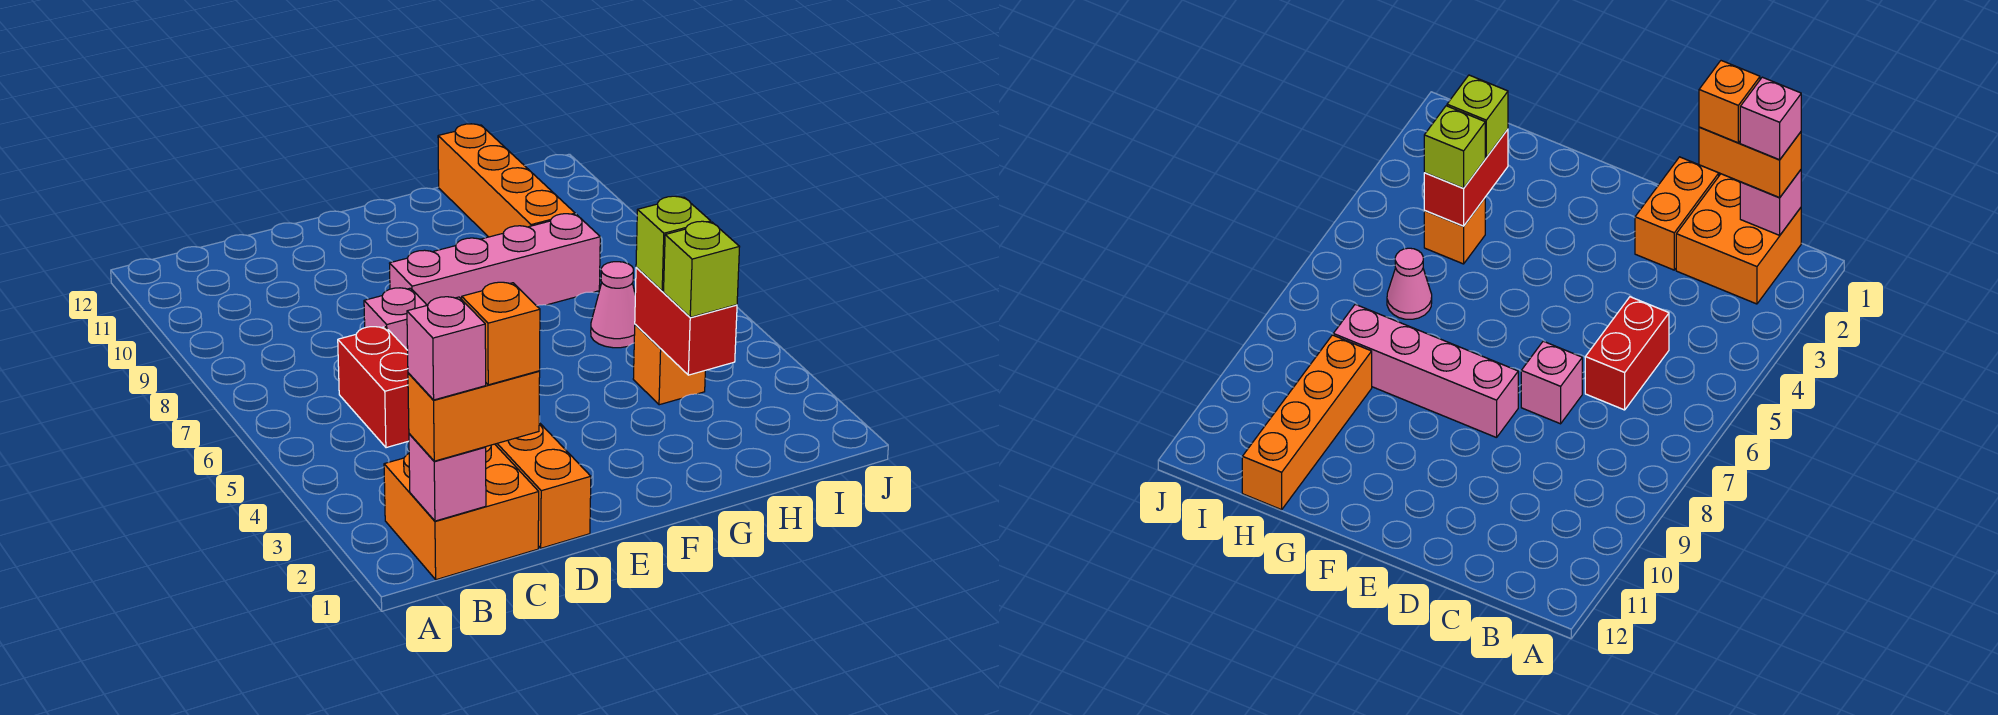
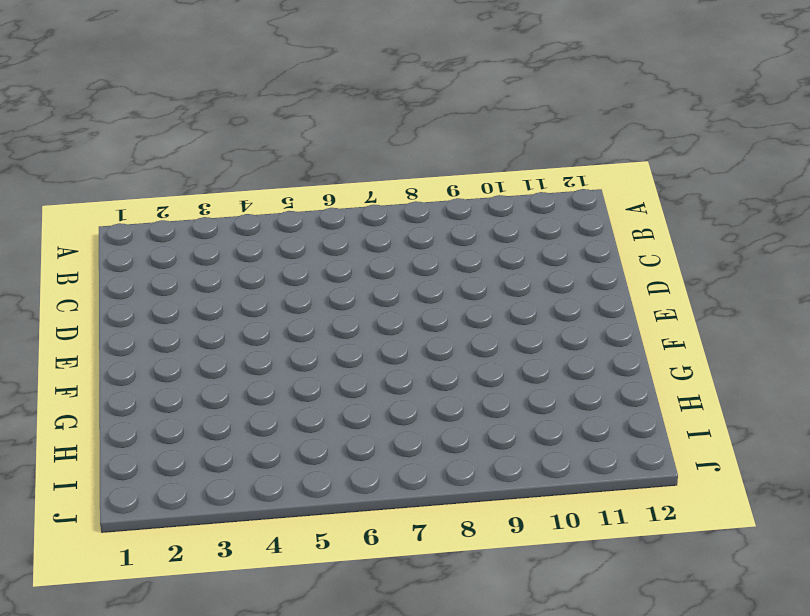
none -> orange brick B1:C2 level 1
none -> red brick C5:C6 level 1
none -> orange brick D1:D2 level 1

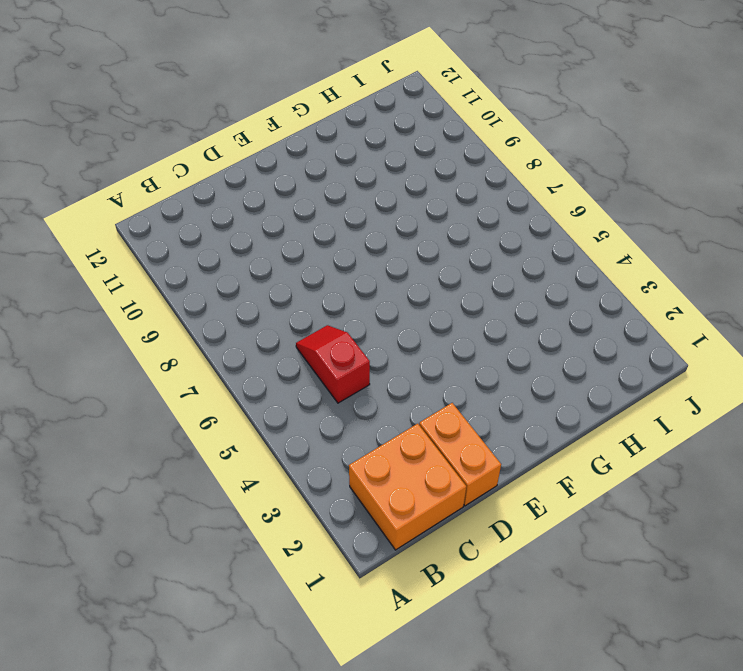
red slope C5:C6 level 1 top 5 -> red brick C5:C6 level 1
none -> pink brick D7 level 1
none -> pink brick E8:H8 level 1
none -> orange brick H4 level 1

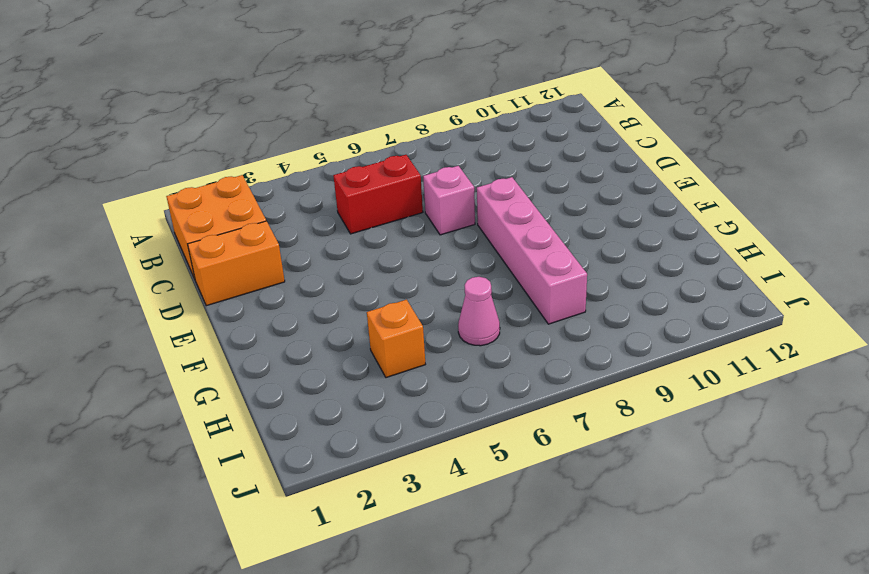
none -> orange brick H9:H12 level 1
none -> pink brick B1 level 2
none -> red brick H3:H4 level 2

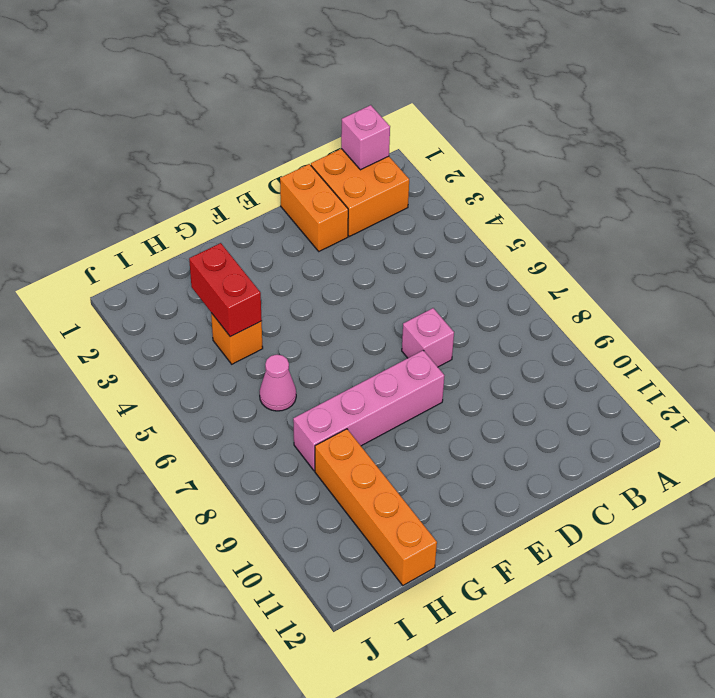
none -> red brick C5:C6 level 1
none -> orange brick B1:C1 level 3
none -> lime brick H3 level 3

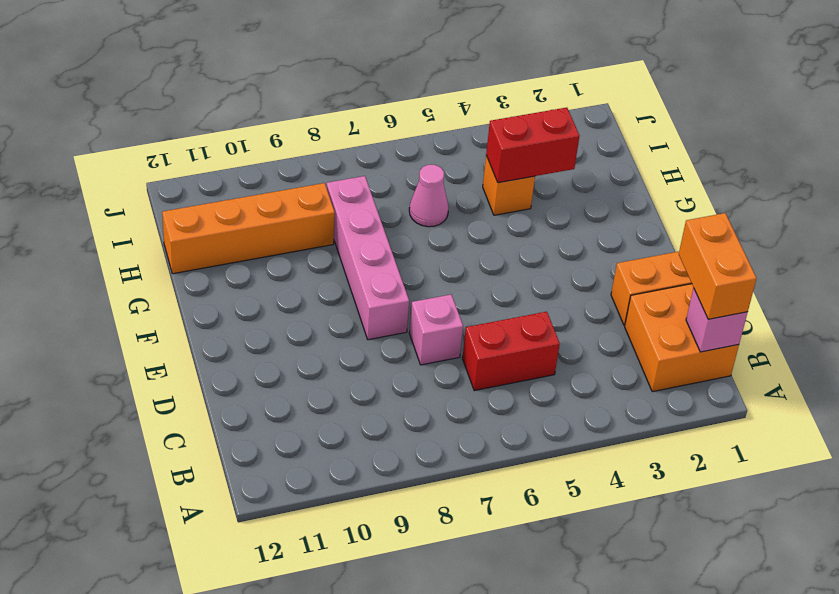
none -> lime brick H3 level 3
none -> lime brick H4 level 3
none -> pink brick B1 level 4

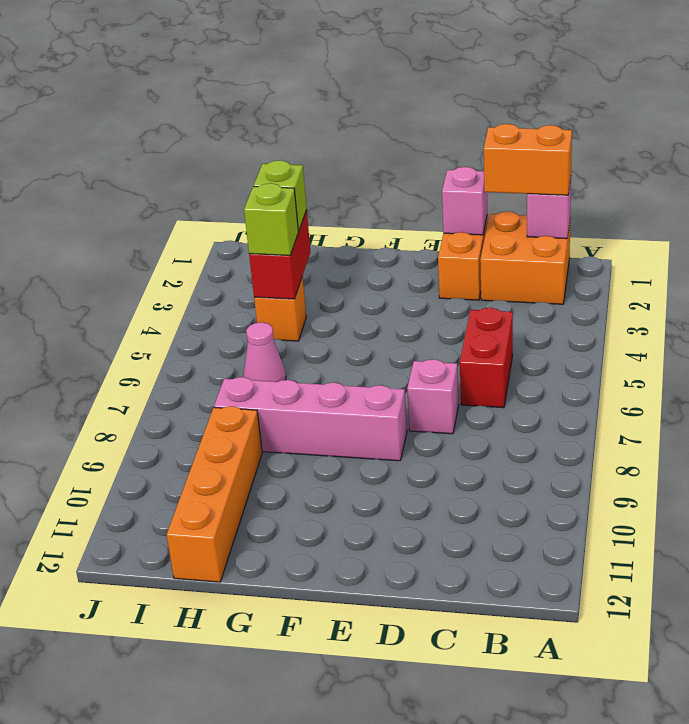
pink brick D1 level 2 -> pink brick B1 level 4
none -> orange brick C1 level 4

